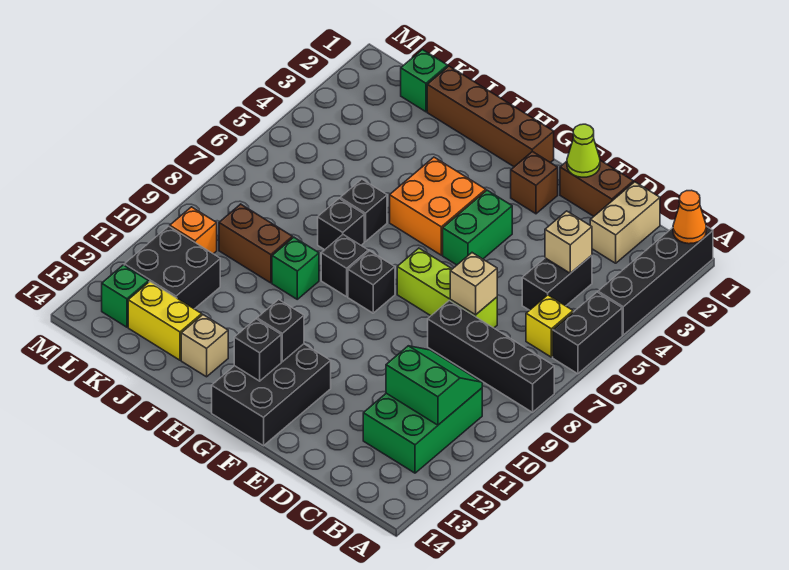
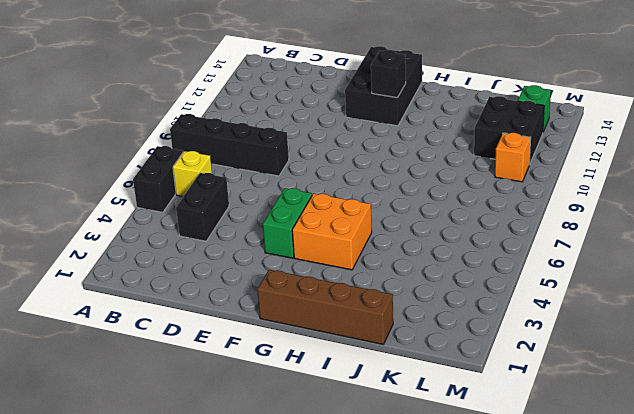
none -> black brick A1:A4 level 1
none -> green brick B10:C12 level 1
none -> tan brick C1:C2 level 1
none -> brown brick D1:E1 level 1

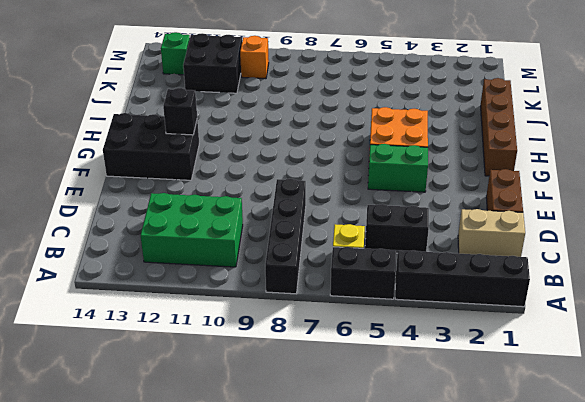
none -> lime brick D7:F7 level 1
none -> brown brick F2 level 1
none -> black brick G8 level 1
none -> black brick H8 level 1

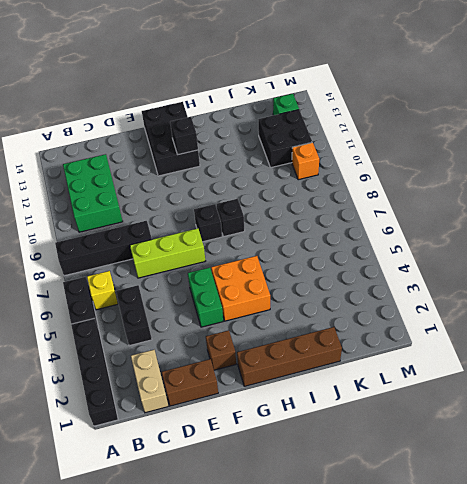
none -> black brick I6 level 1
none -> black brick I7 level 1
none -> green brick I9 level 1
none -> tan brick I13 level 1

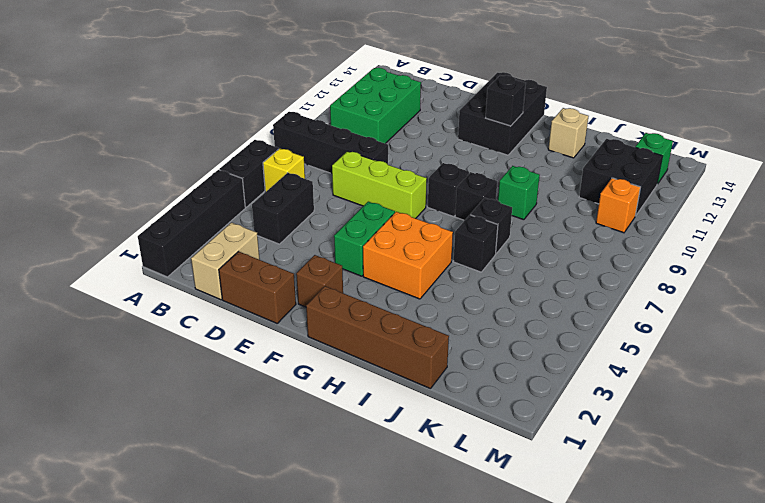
none -> brown brick J9:K9 level 1
none -> yellow brick J13:K13 level 1
none -> green brick K1 level 1
none -> orange cone A1 level 2

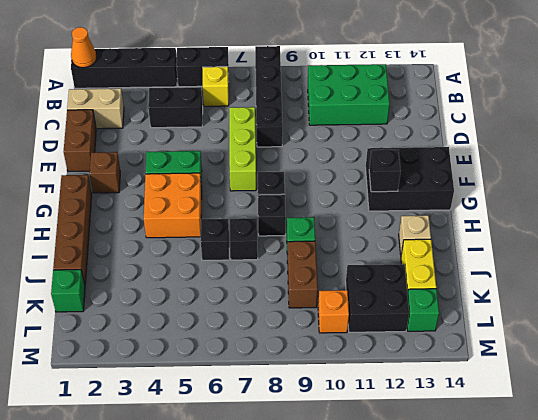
none -> green slope B10:C11 level 2 top 11
none -> tan brick C4 level 2
none -> tan brick D7 level 2
none -> lime cone E1 level 2

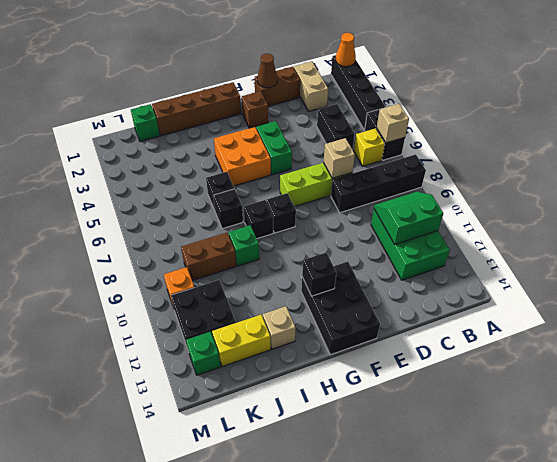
tan brick A6 level 2 -> tan brick C4 level 2
brown cone E1 level 2 -> lime cone E1 level 2
none -> black brick G13 level 2

